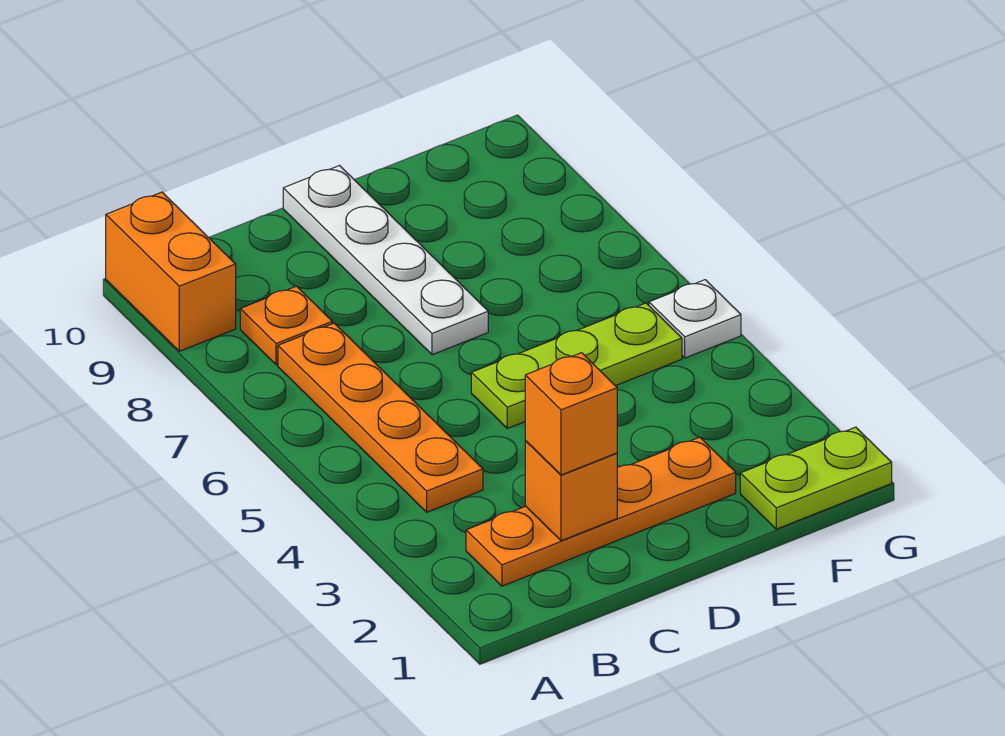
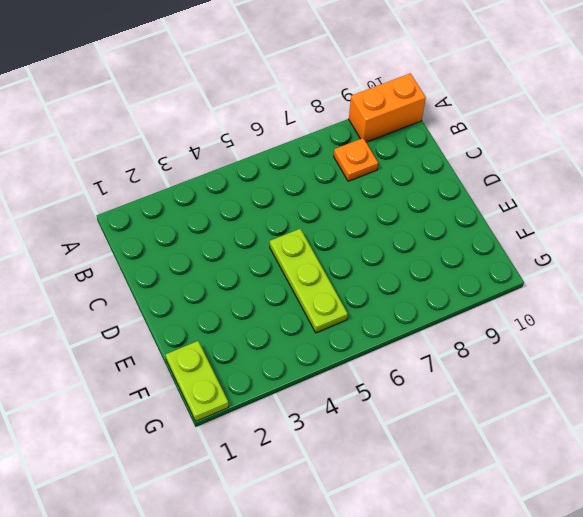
none -> orange plate B2:E2 level 1
none -> orange plate B4:B7 level 1

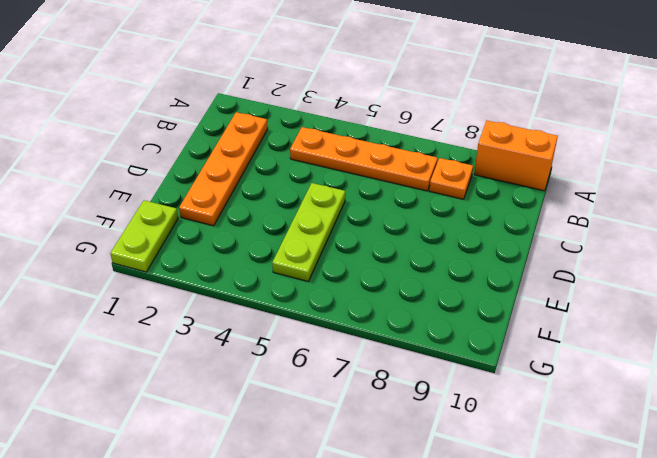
none -> white plate D7:D10 level 1
none -> white plate G5 level 1

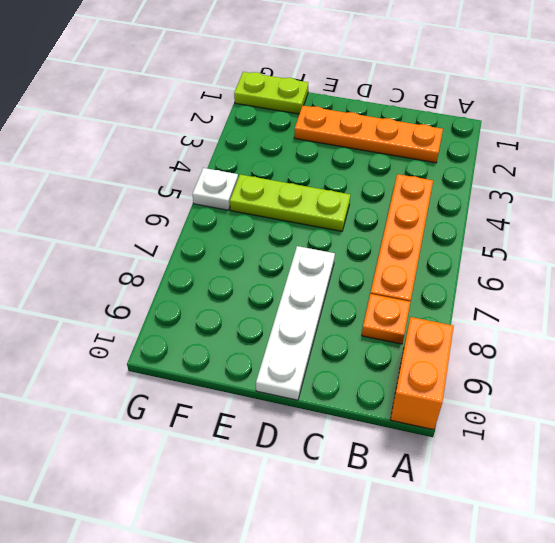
none -> orange brick C2 level 2
none -> orange brick C2 level 3

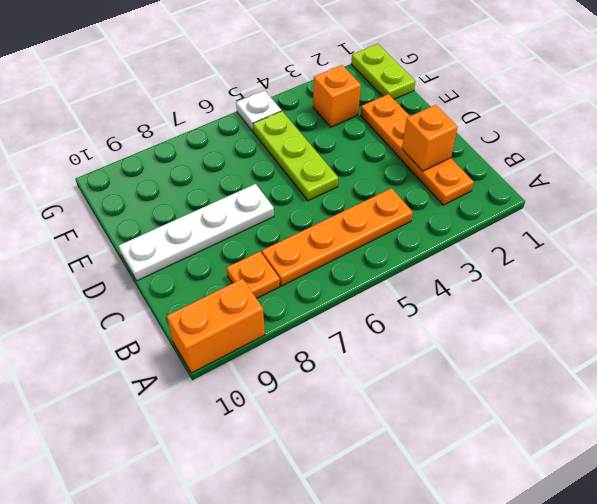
orange brick F3 level 1 -> orange brick C2 level 3

